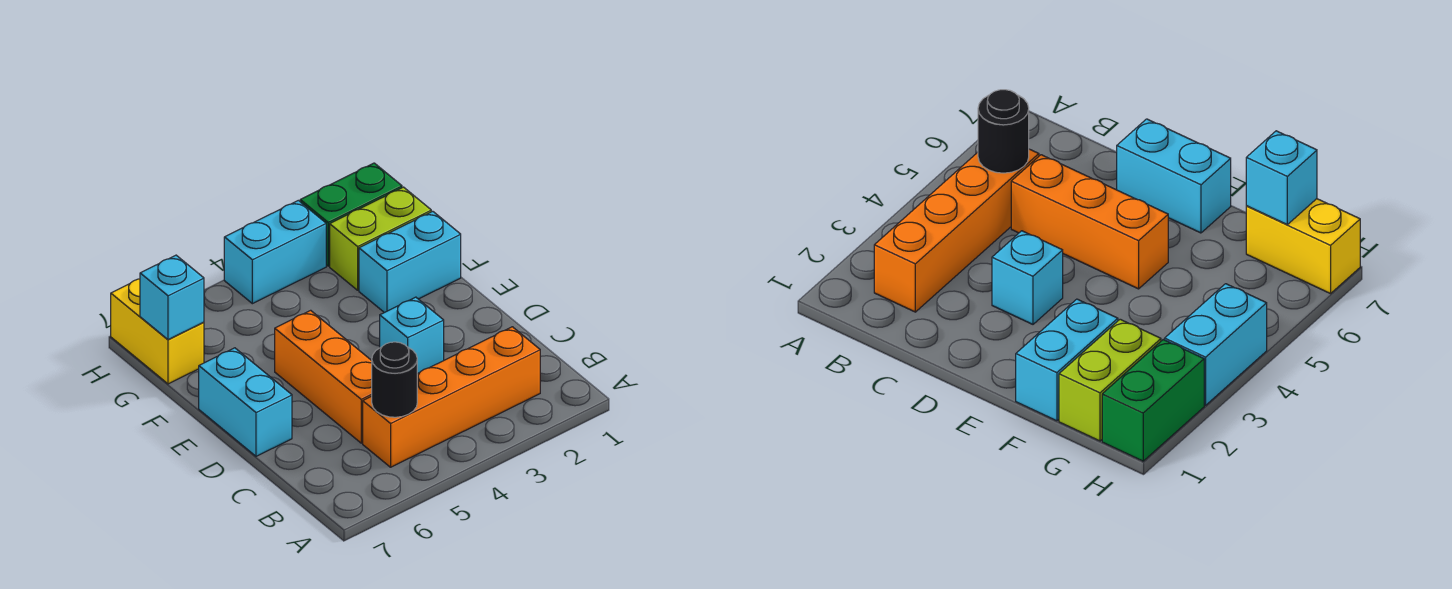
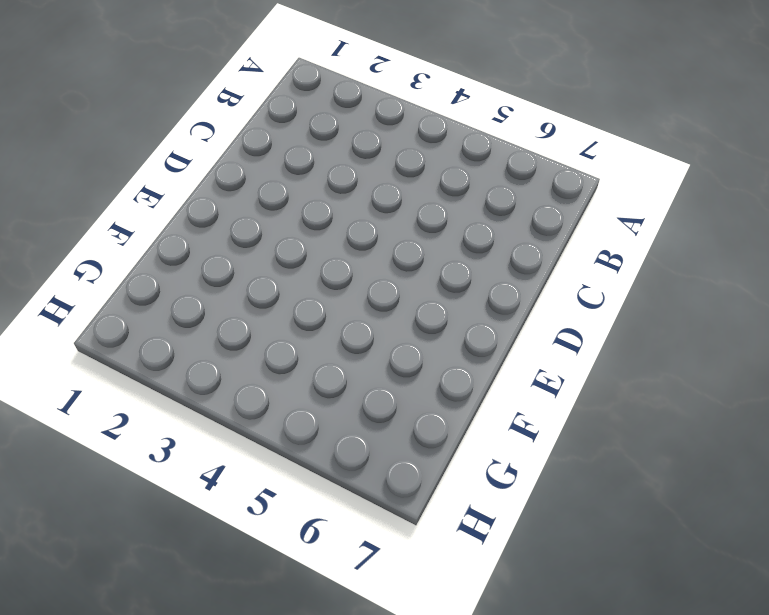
none -> orange brick B2:B5 level 1
none -> orange brick C5:E5 level 1

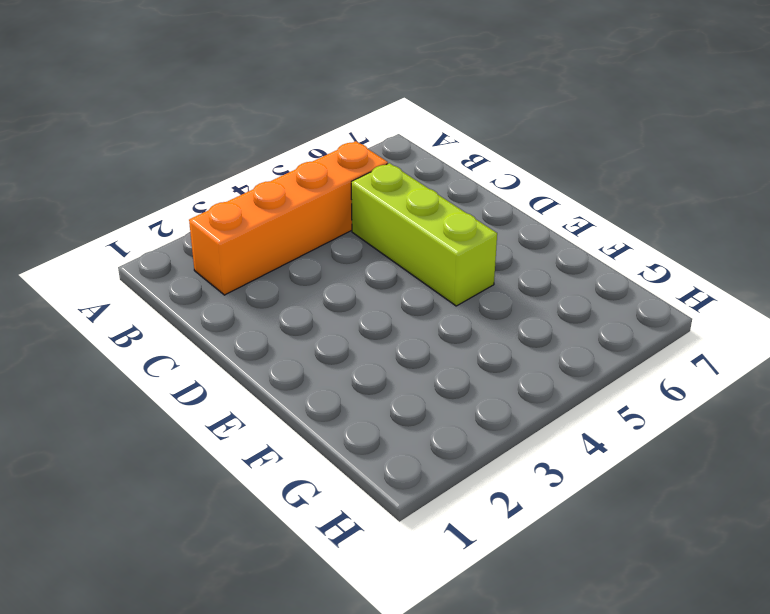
lime brick C5:E5 level 1 -> orange brick C5:E5 level 1
none -> cyan brick D3 level 1
none -> cyan brick D7:E7 level 1

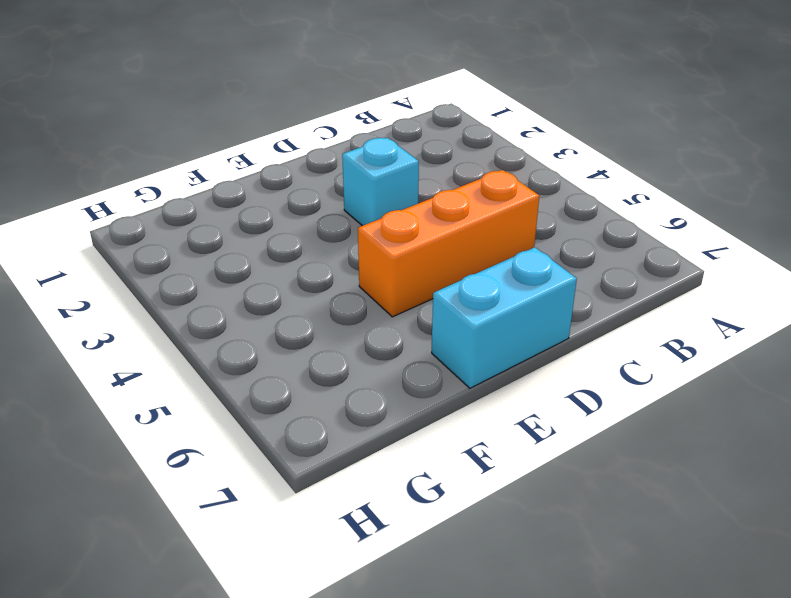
none -> orange brick B2:B5 level 1
none -> cyan brick F1:F2 level 1

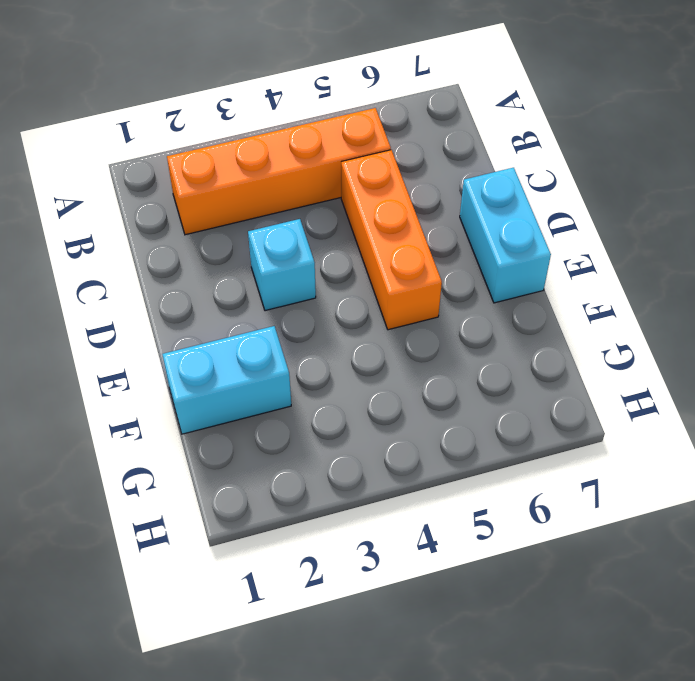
none -> lime brick G1:G2 level 1
none -> yellow brick G7:H7 level 1

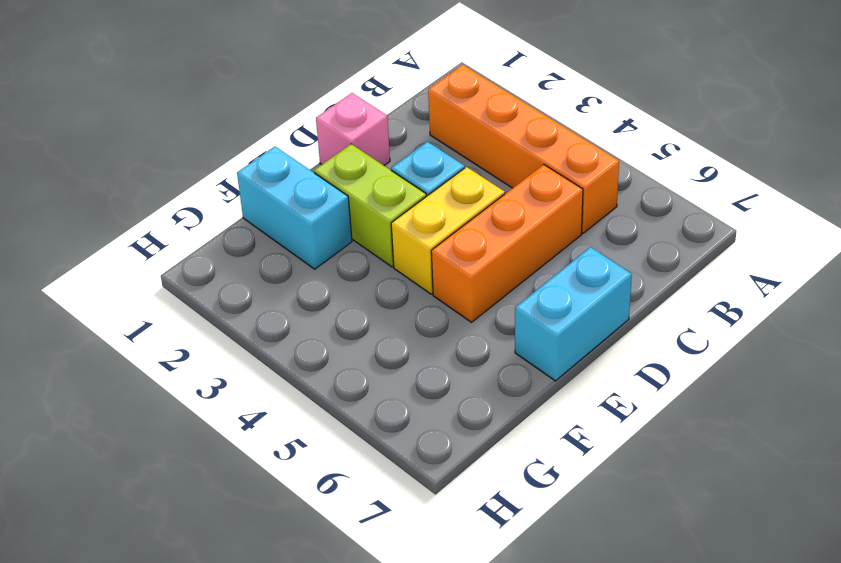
pink brick D1 level 1 -> none
yellow brick D4:E4 level 1 -> yellow brick G7:H7 level 1
lime brick E2:E3 level 1 -> lime brick G1:G2 level 1
none -> green brick H1:H2 level 1
none -> cyan brick H3:H4 level 1

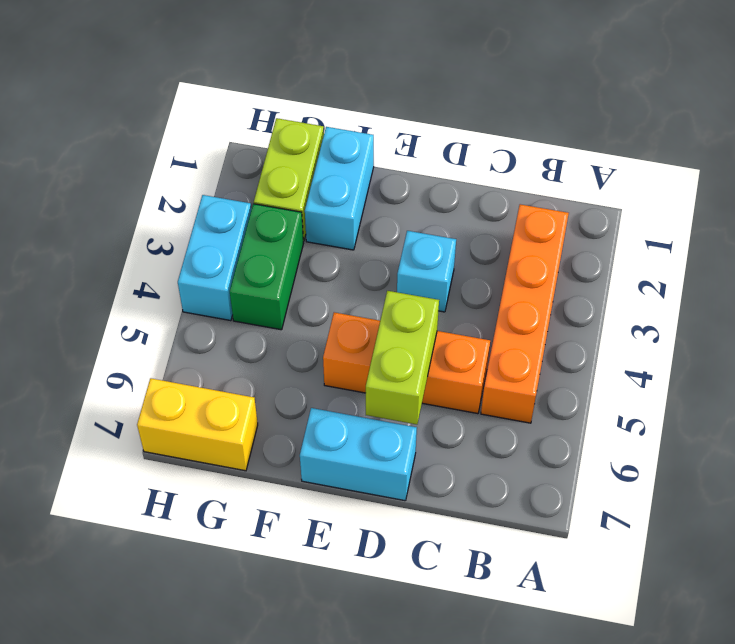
lime brick D5:D6 level 2 -> none
green brick G3:G4 level 1 -> green brick H1:H2 level 1
none -> black round brick B5 level 2
none -> cyan brick G7 level 2

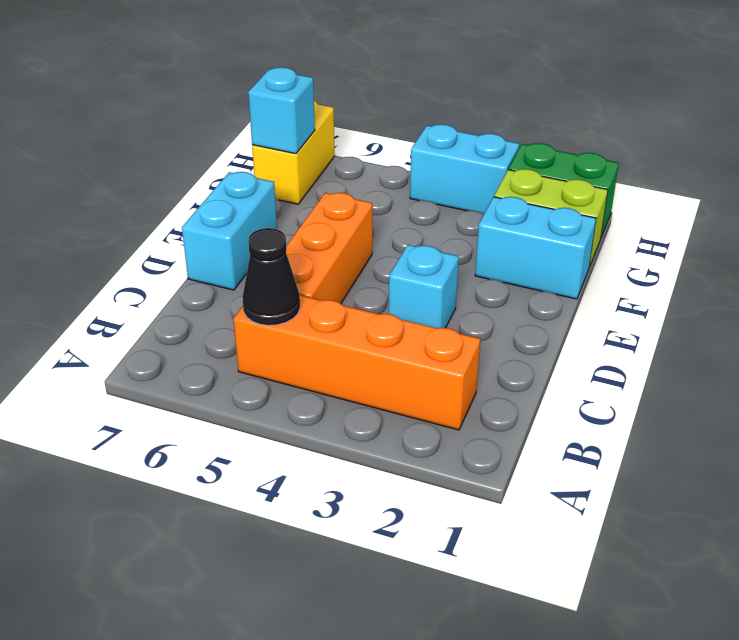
black cone B5 level 2 -> black round brick B5 level 2

